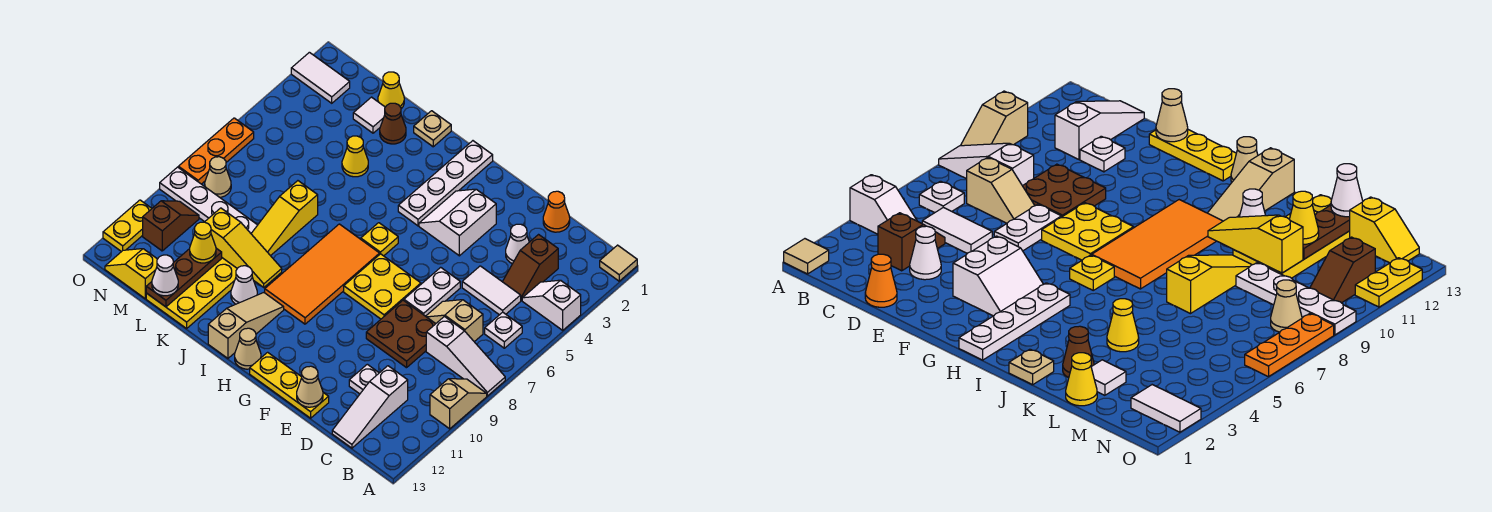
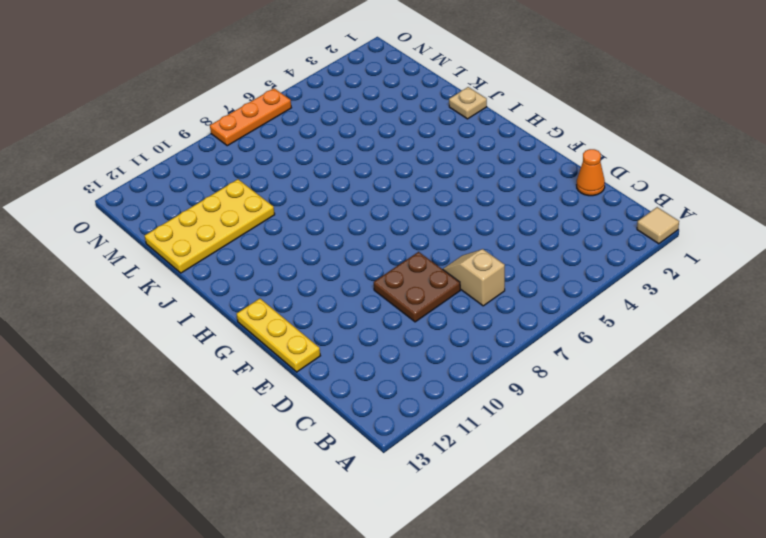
none -> white slope A4:B4 level 1 top A
none -> white slope A8:C8 level 1 top C
none -> tan slope A9:A10 level 1 top 10
none -> white plate B6 level 1

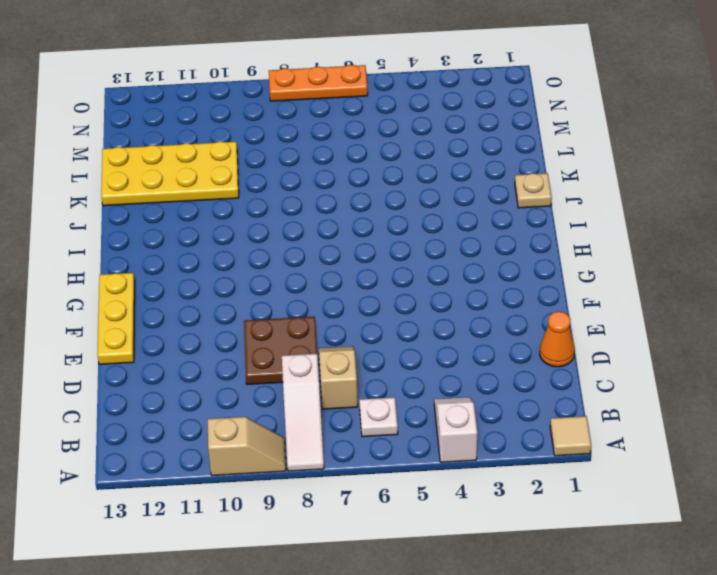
none -> brown slope C3:C4 level 1 top 3
none -> white tile C5:D5 level 1
none -> white slope C11:C13 level 1 top 11
none -> white cone D3 level 1

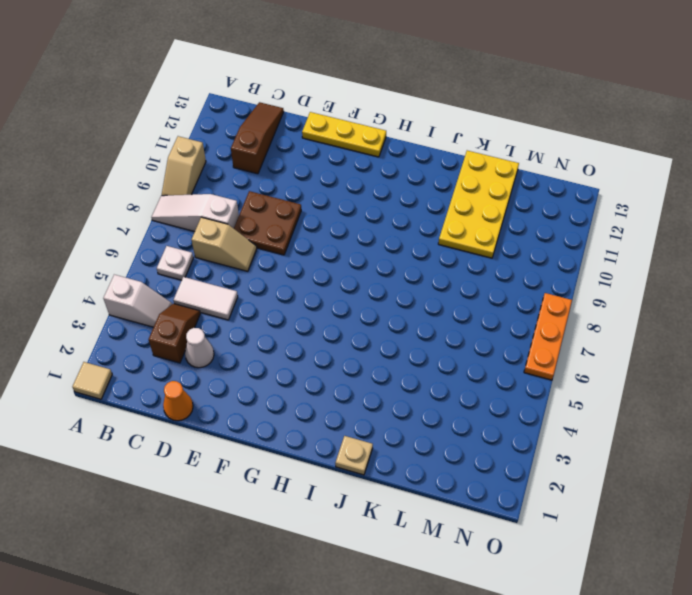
brown slope C11:C13 level 1 top 11 -> white slope C11:C13 level 1 top 11
none -> white plate D11 level 1
none -> white plate E6:E7 level 1
none -> white slope F3:G4 level 1 top F
none -> yellow plate F7:G8 level 1

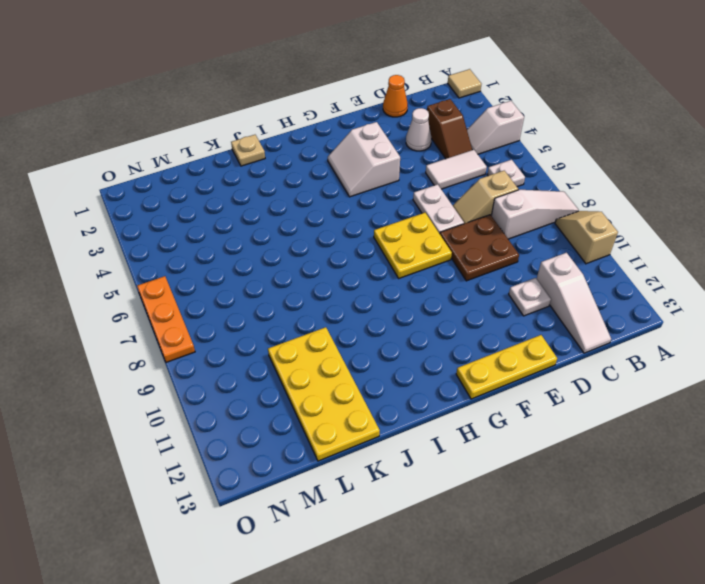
none -> white plate H1:H4 level 1
none -> yellow plate H6 level 1
none -> orange tile H7:I10 level 1
none -> tan cone H13 level 1

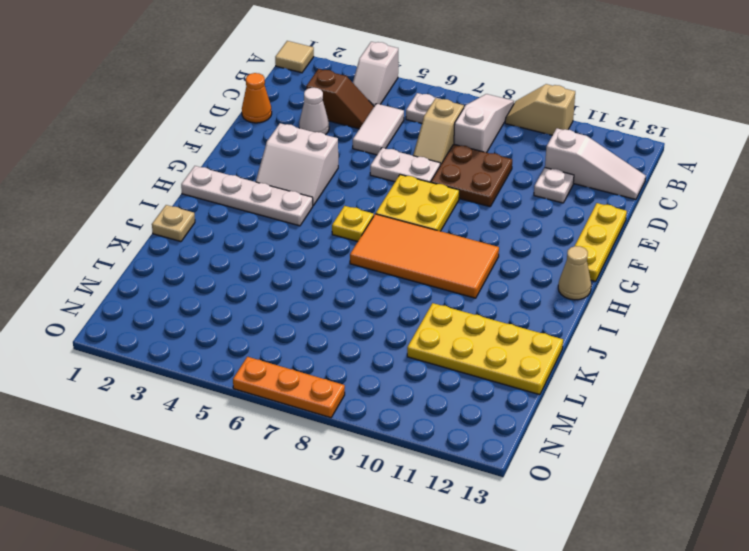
none -> tan slope I11:I13 level 1 top 13
none -> white cone J11 level 1
none -> brown cone K2 level 1
none -> yellow cone K4 level 1

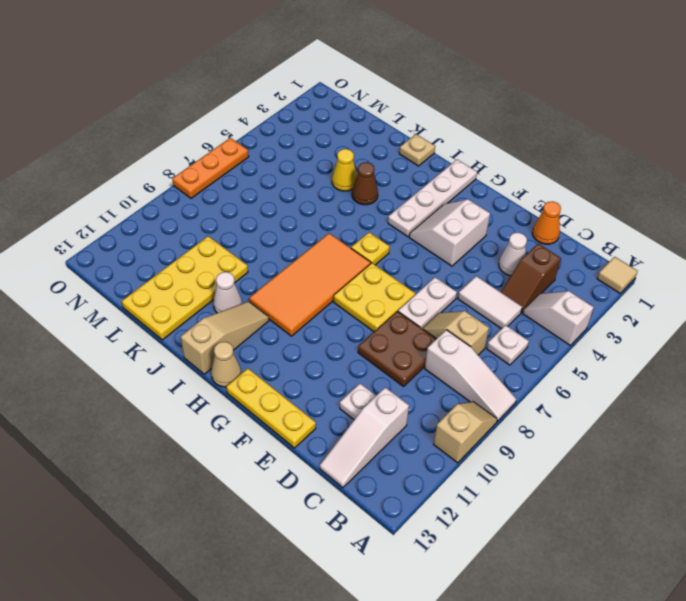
brown cone J4 level 1 -> brown cone K2 level 1
none -> yellow slope K7:K9 level 1 top 7
none -> yellow cone L1 level 1
none -> white tile L2 level 1
none -> white plate L9:O9 level 1

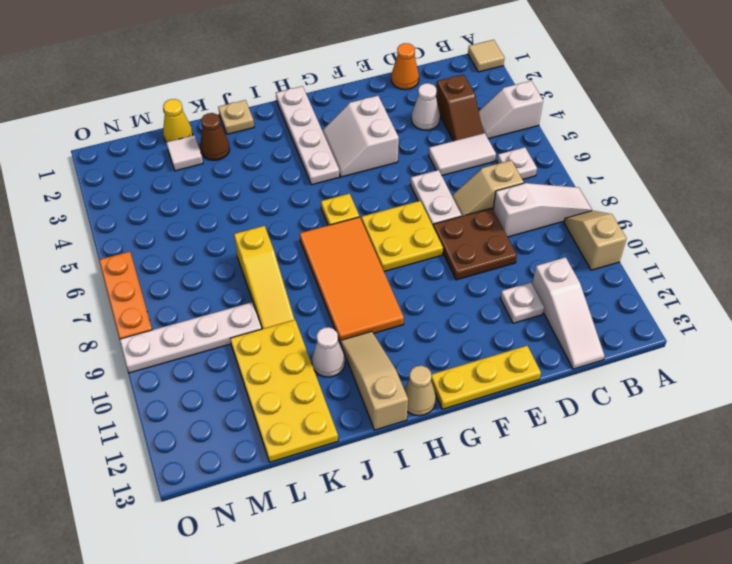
none -> yellow cone K4 level 1
none -> yellow slope M13:N13 level 1 top M
none -> white tile N2:O2 level 1
none -> tan cone N8 level 1

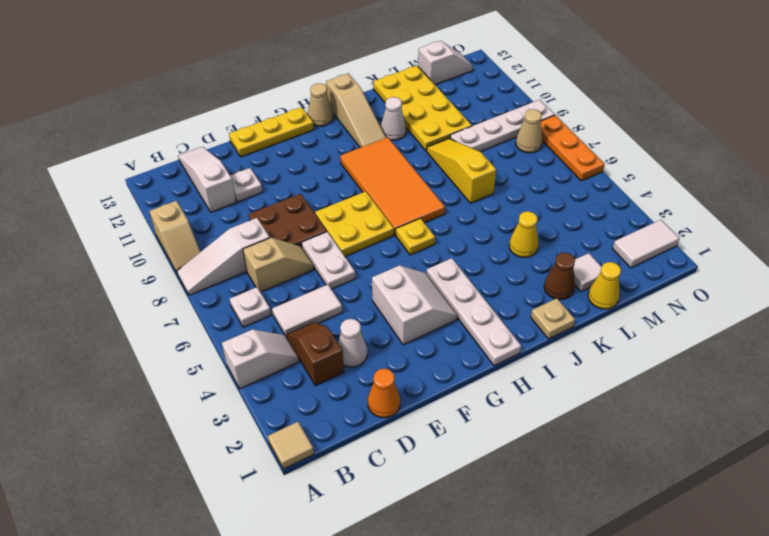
white slope M13:N13 level 1 top M -> yellow slope M13:N13 level 1 top M
none -> brown slope N10:N11 level 1 top 11
none -> yellow plate O11:O12 level 1
none -> tan cone E13 level 2
none -> yellow slope J10:L10 level 2 top L

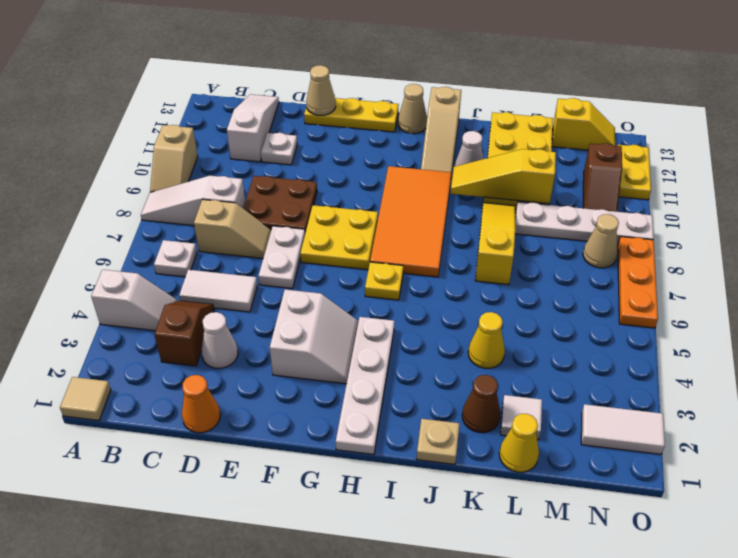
none -> brown plate L11:L13 level 2
none -> yellow cone L11 level 3
none -> white cone L13 level 3

